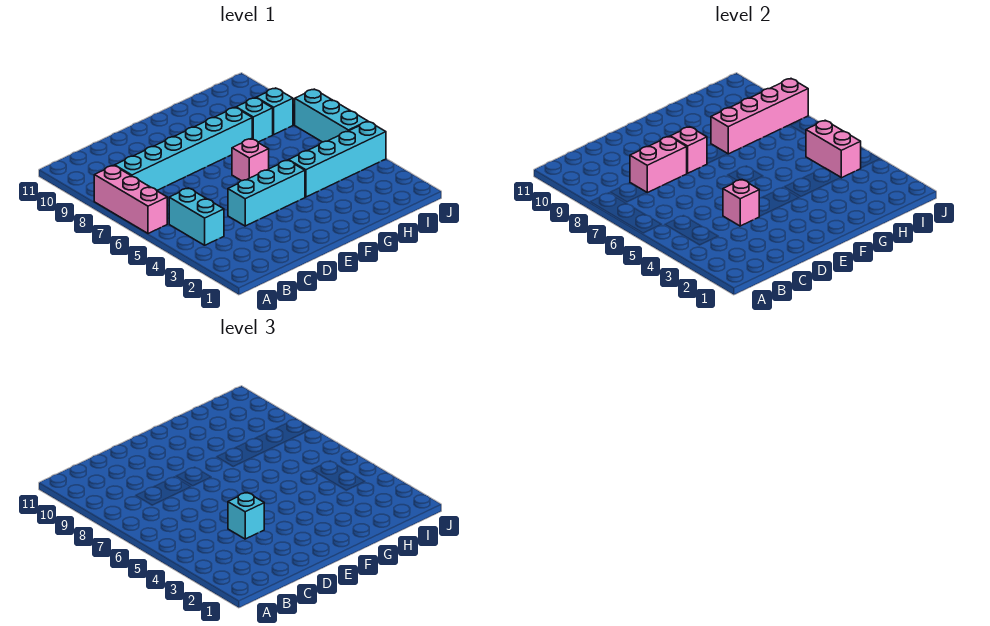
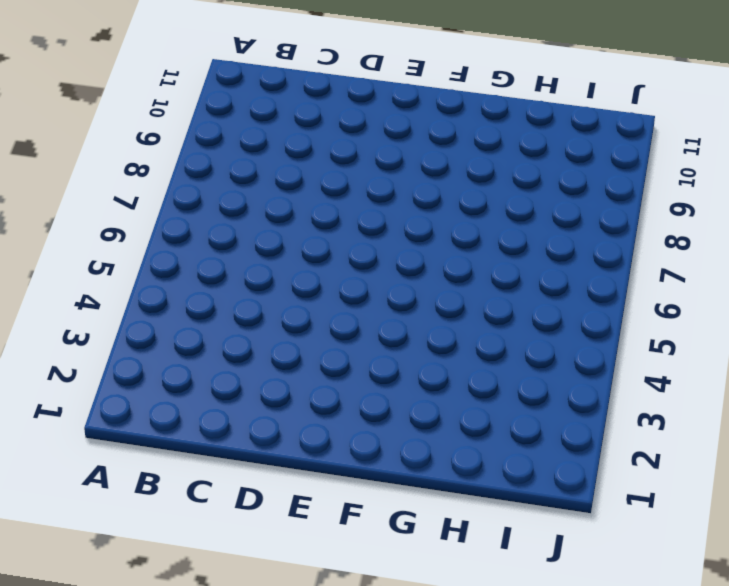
none -> pink brick A6:A8 level 1
none -> cyan brick B4:B5 level 1
none -> cyan brick B8:G8 level 1

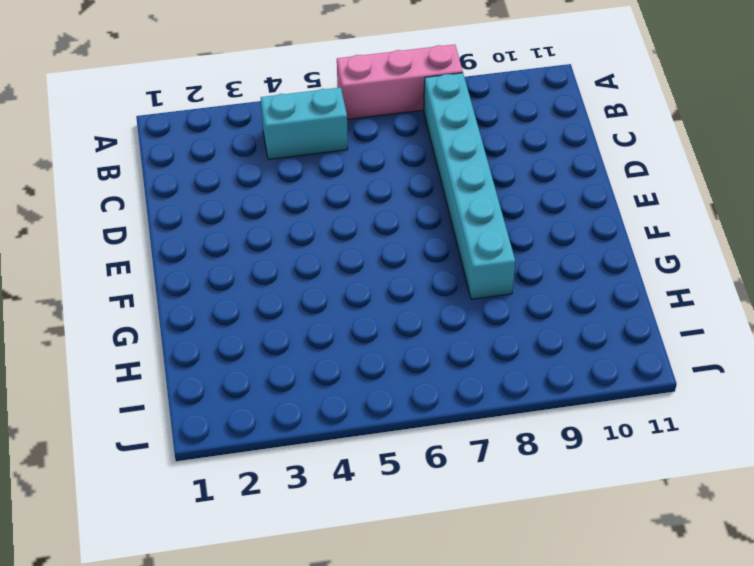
none -> cyan brick D4:F4 level 1
none -> pink brick F6 level 1
none -> cyan brick G4:J4 level 1

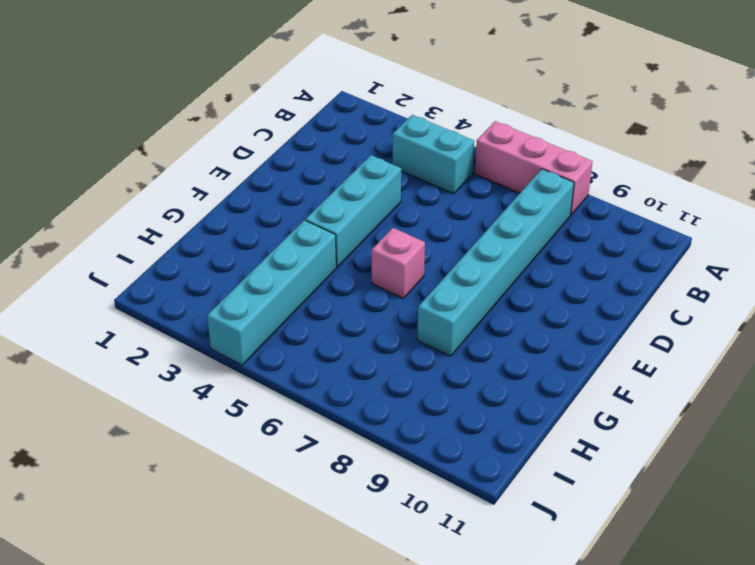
none -> cyan brick H8 level 1
none -> cyan brick I8 level 1
none -> cyan brick J5:J7 level 1

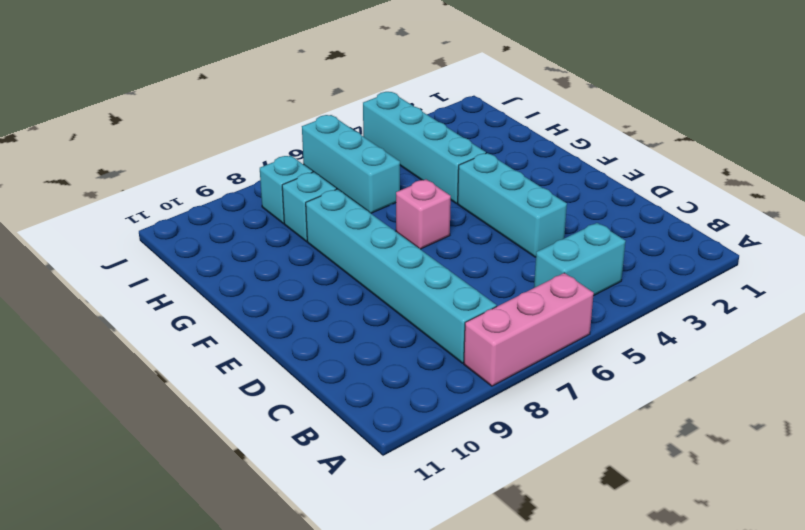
cyan brick H6:J6 level 1 -> cyan brick J5:J7 level 1
none -> pink brick C8:D8 level 2
none -> pink brick D4 level 2
none -> pink brick E8 level 2

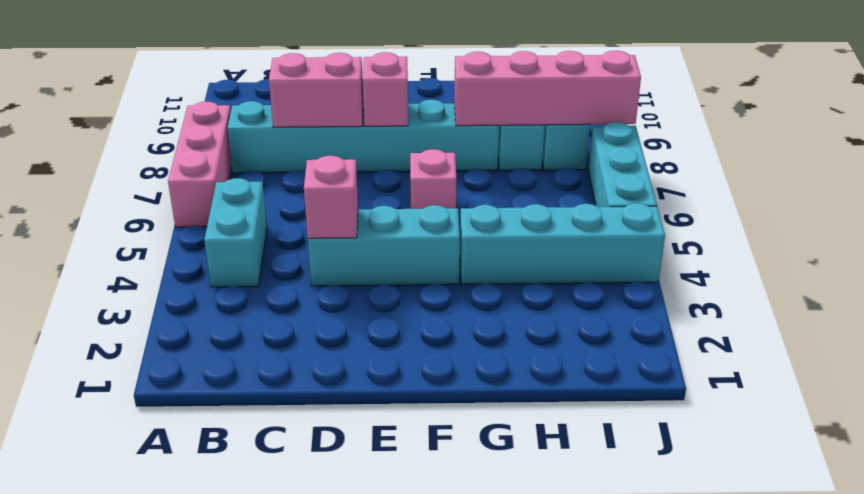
none -> pink brick I4:I5 level 2
none -> cyan brick D4 level 3

